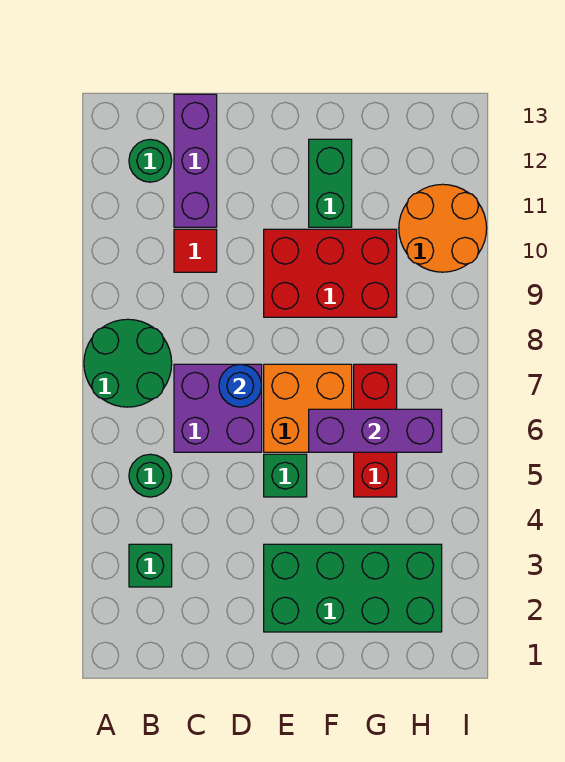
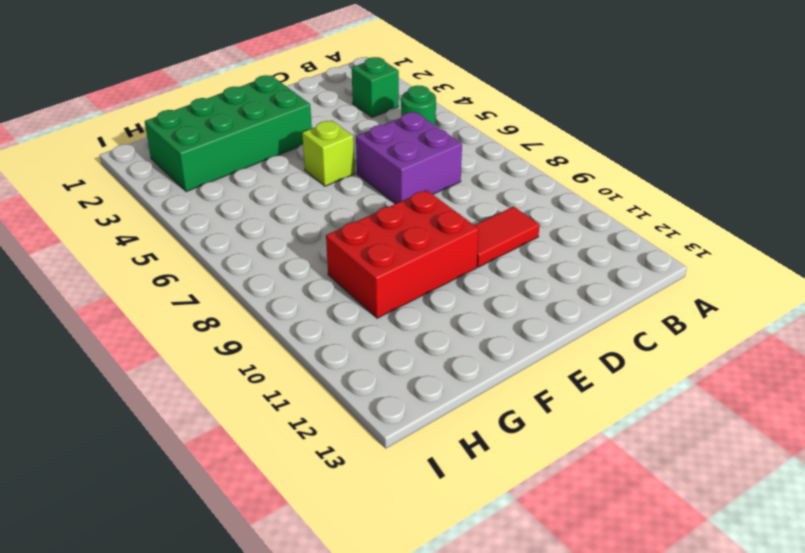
red tile C10:D10 level 1 -> red tile C10 level 1
lime brick E5 level 1 -> green brick E5 level 1
none -> green round brick A7:B8 level 1
none -> green round brick B12 level 1
none -> purple brick C11:C13 level 1

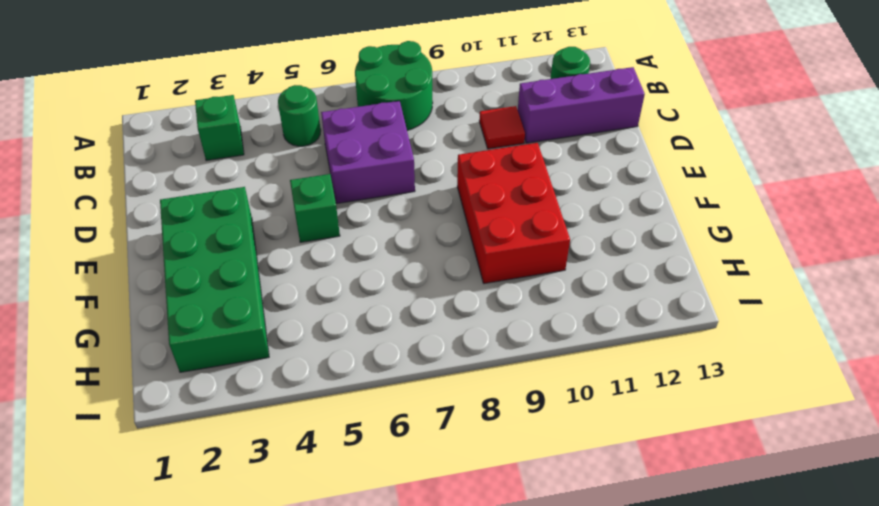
none -> orange brick E6:F7 level 1
none -> green brick F11:F12 level 1
none -> red brick G5:G7 level 1

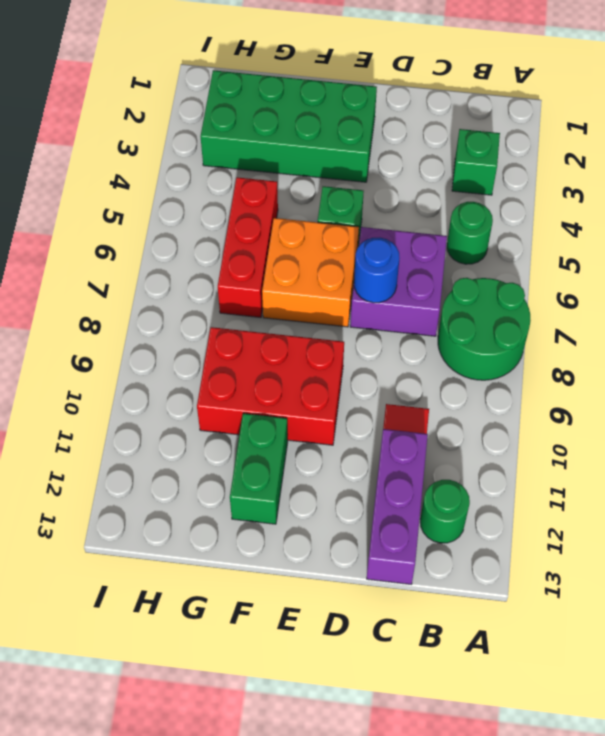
none -> orange round brick H10:I11 level 1
none -> purple brick F6:H6 level 2

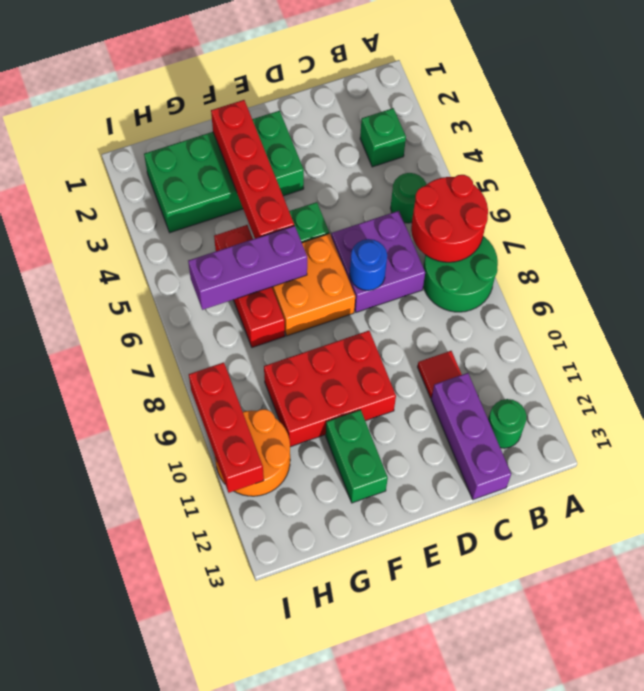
red round brick A6:B7 level 2 -> none
red brick F2:F5 level 2 -> none
red brick I9:I11 level 2 -> none

